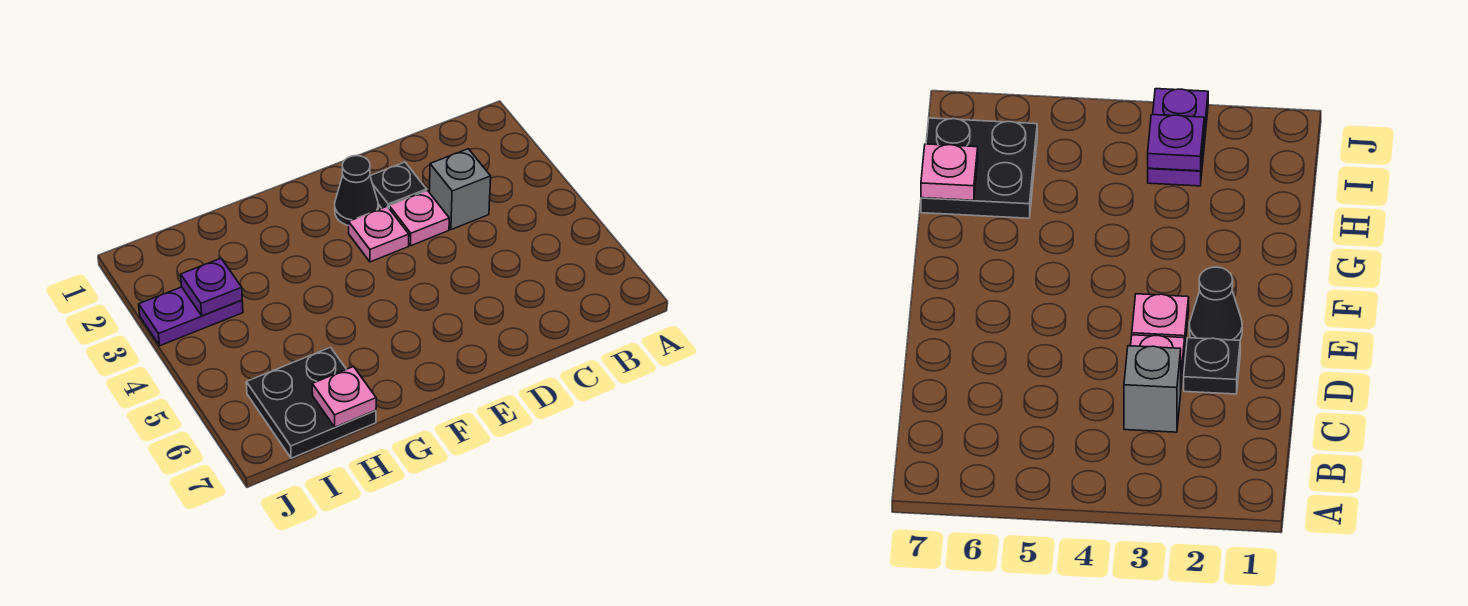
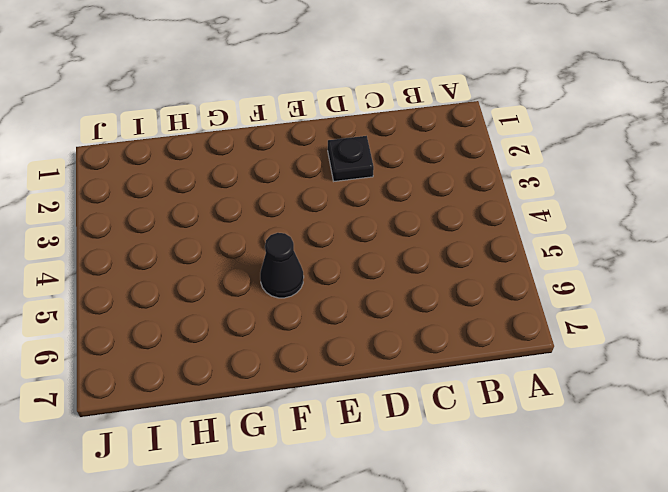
black cone F5 level 1 -> black cone E2 level 1
none -> grey brick C3 level 1
none -> pink plate D3 level 1

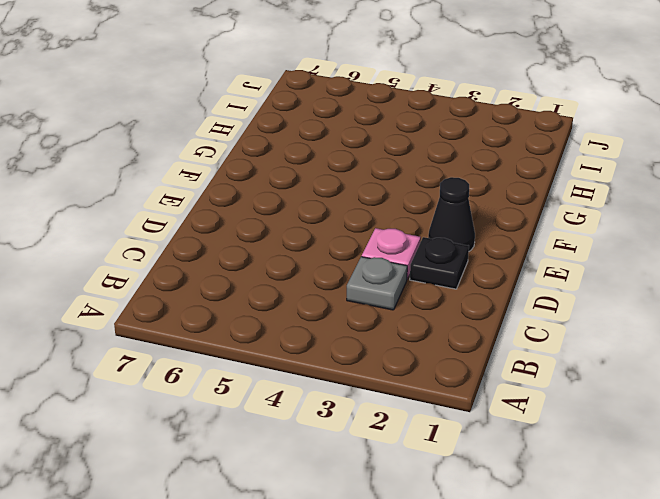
grey plate C3 level 1 -> grey brick C3 level 1
none -> pink plate E3 level 1
none -> black plate H6:I7 level 1

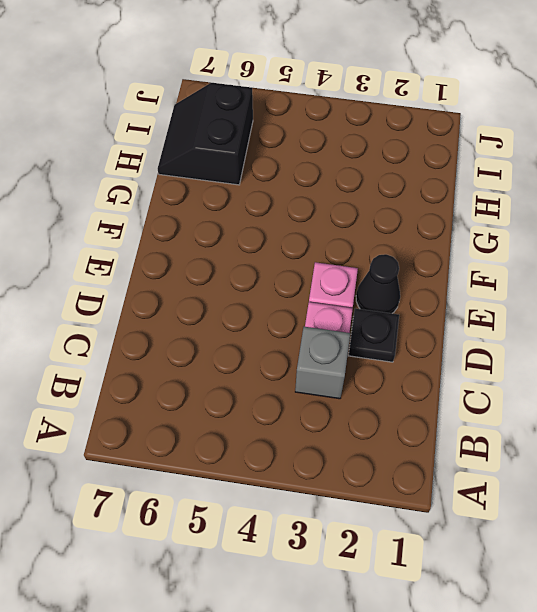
black slope H6:I7 level 1 top 6 -> black plate H6:I7 level 1
none -> purple plate I3:J3 level 1
none -> pink plate H7 level 2

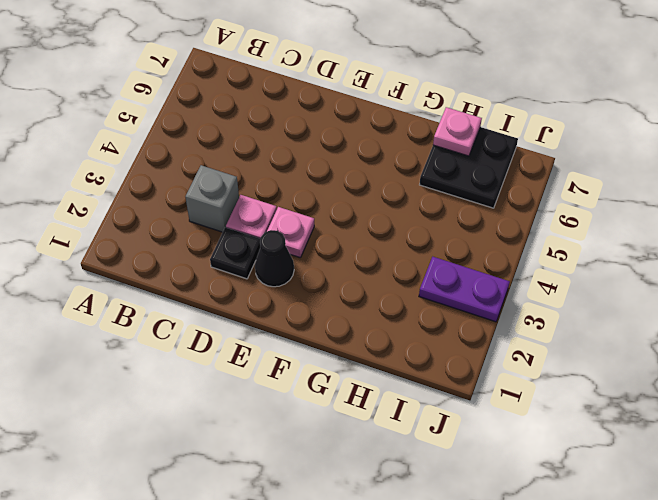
none -> purple plate I3 level 2

